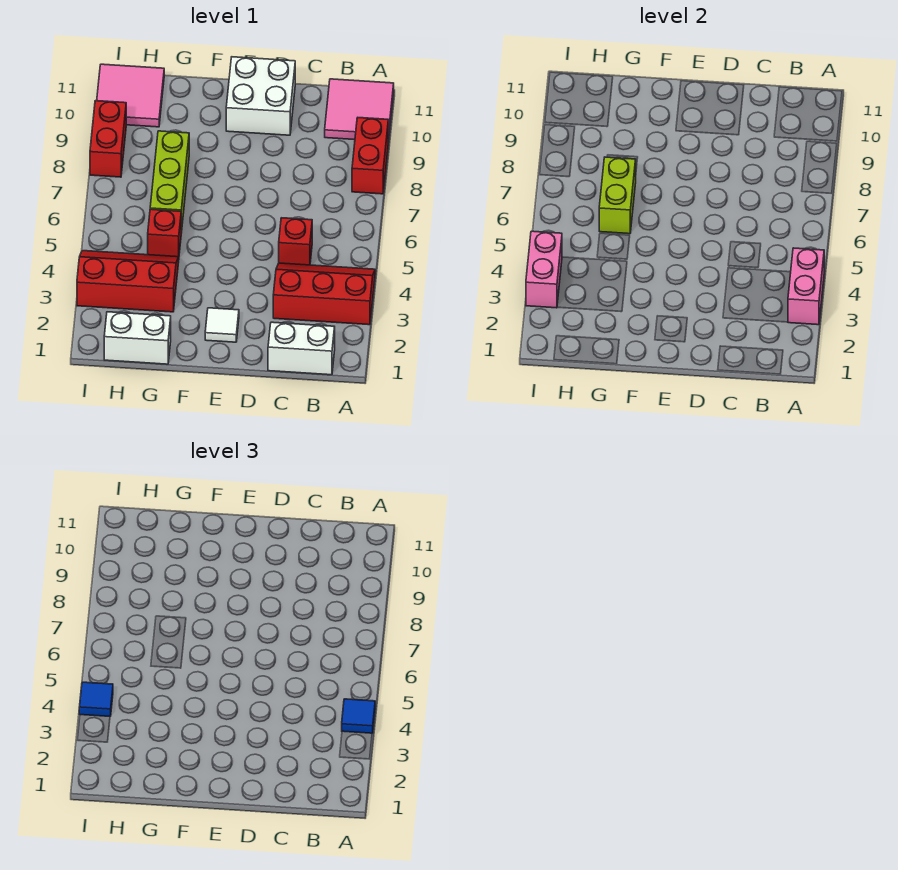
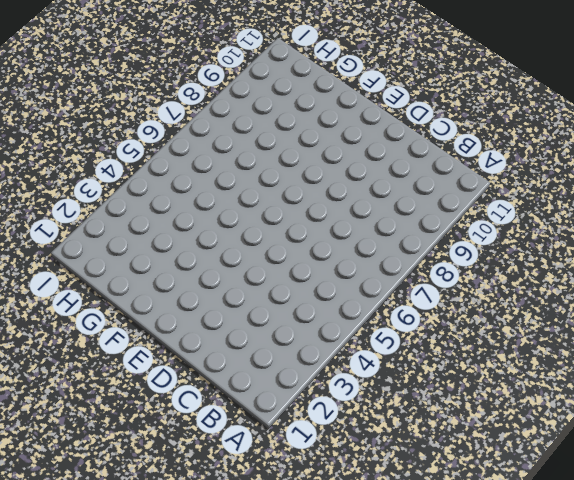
none -> red slope A3:C4 level 1 top 3
none -> red brick A8:A9 level 1
none -> pink tile A10:B11 level 1

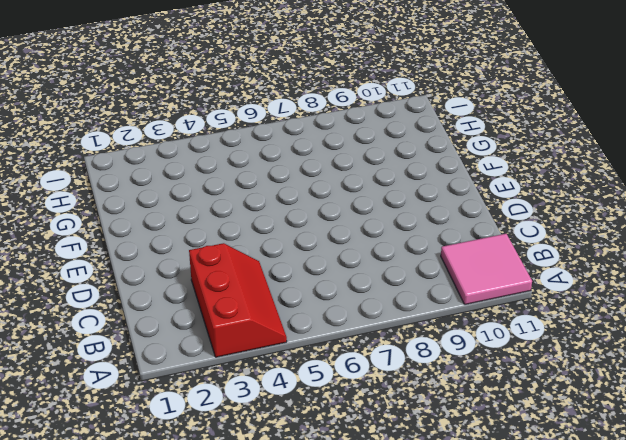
none -> red brick A8:A9 level 1
none -> white brick B1:C1 level 1
none -> red brick C5 level 1

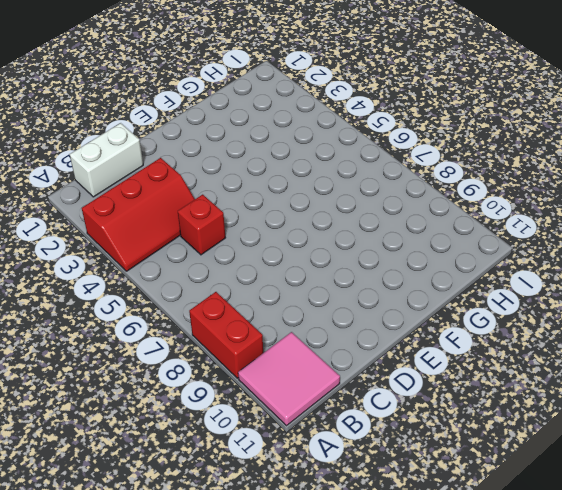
none -> white brick D10:E11 level 1
none -> white tile E2 level 1
none -> white brick G1:H1 level 1

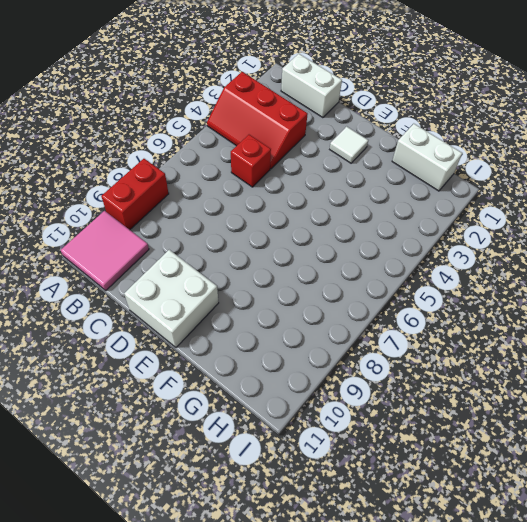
none -> red slope G3:I4 level 1 top 3
none -> red brick G5 level 1
none -> lime brick G6:G8 level 1

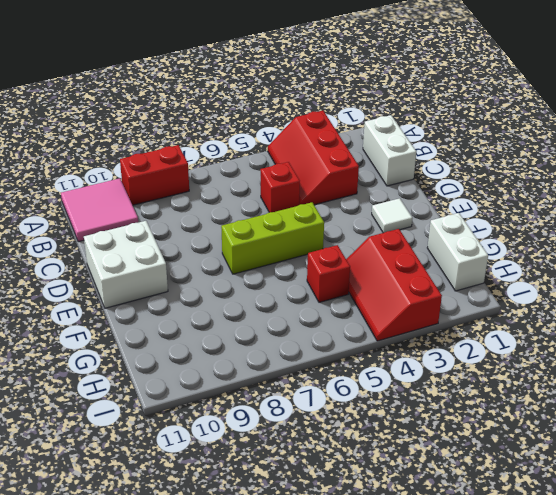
lime brick E5:E7 level 1 -> lime brick G6:G8 level 1
none -> pink tile H10:I11 level 1
none -> red brick I8:I9 level 1
none -> pink brick A3:A4 level 2

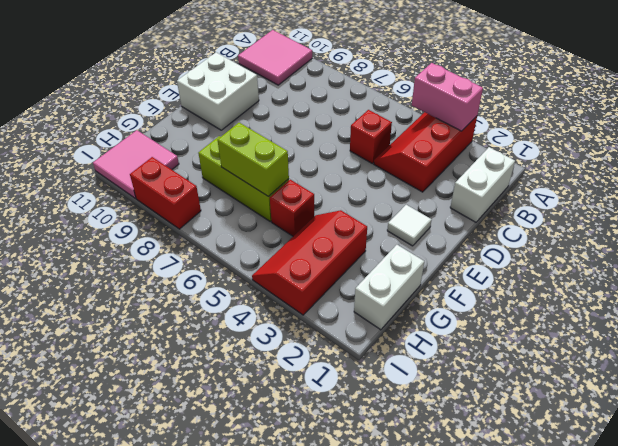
none -> red brick A8:A9 level 1
none -> pink brick I3:I4 level 2
none -> blue tile A4 level 3

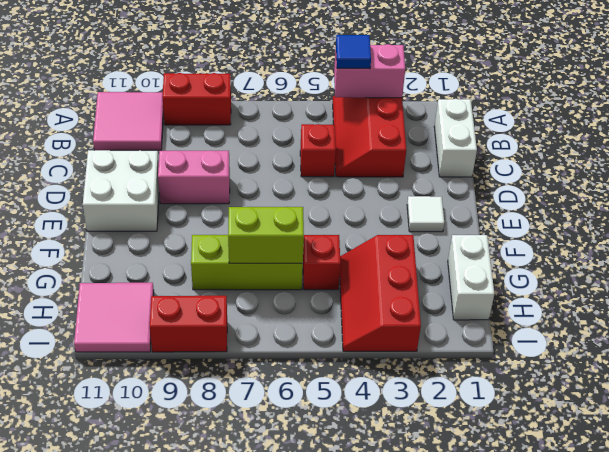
pink brick D8:D9 level 1 -> pink brick I3:I4 level 2
none -> blue tile I4 level 3

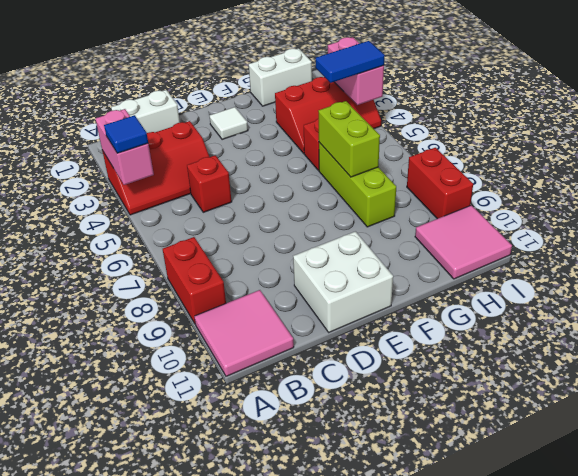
blue tile H4:I4 level 3 -> blue tile I4 level 3

